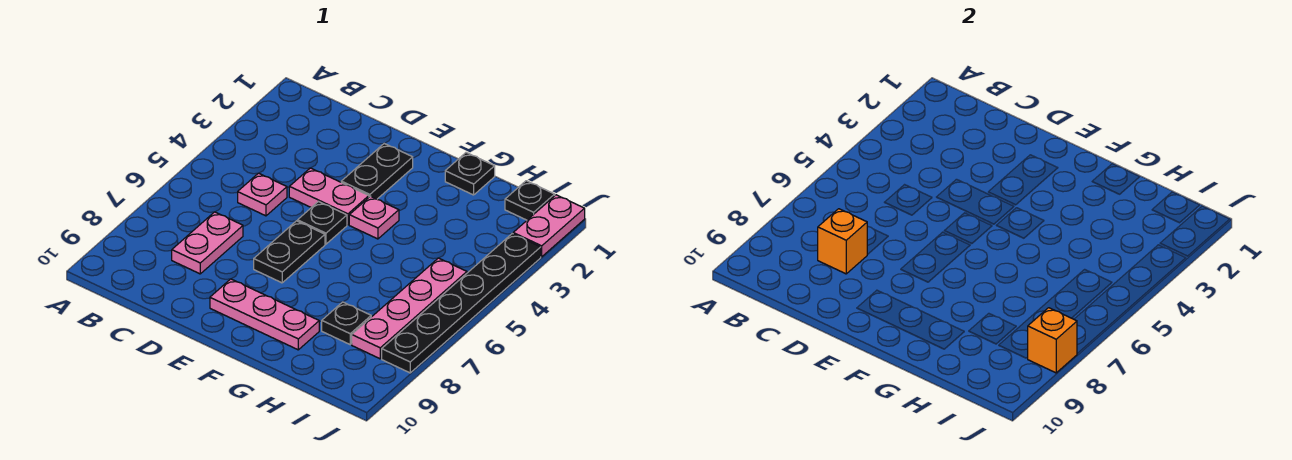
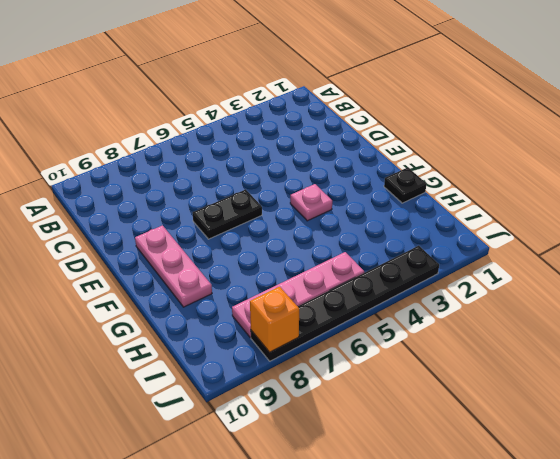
none -> pink plate C5 level 1
none -> pink plate C7:C8 level 1
none -> pink plate D4:E4 level 1

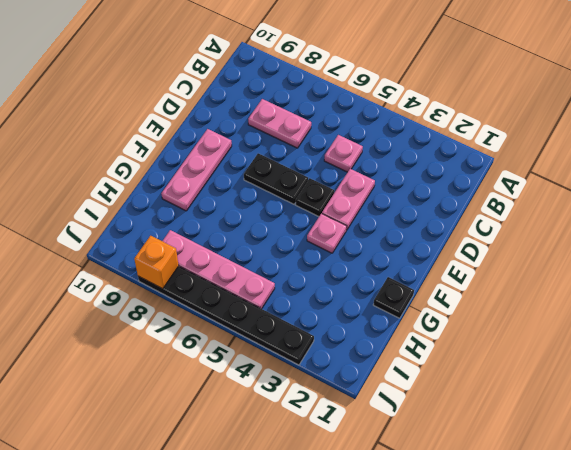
none -> black plate E2:E3 level 1
none -> black plate H8 level 1
none -> black plate I1 level 1

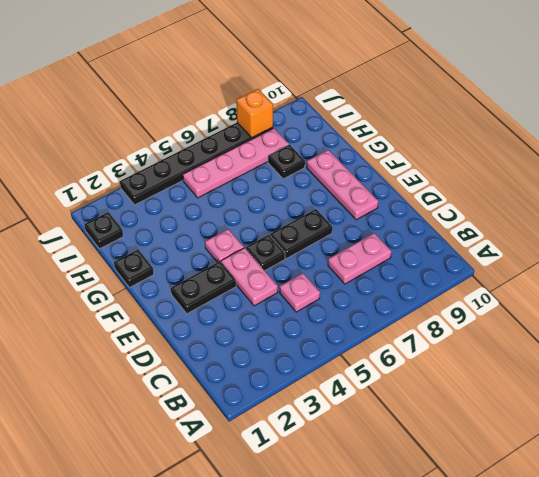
none -> pink plate J1:J2 level 1
none -> orange brick C8 level 2

